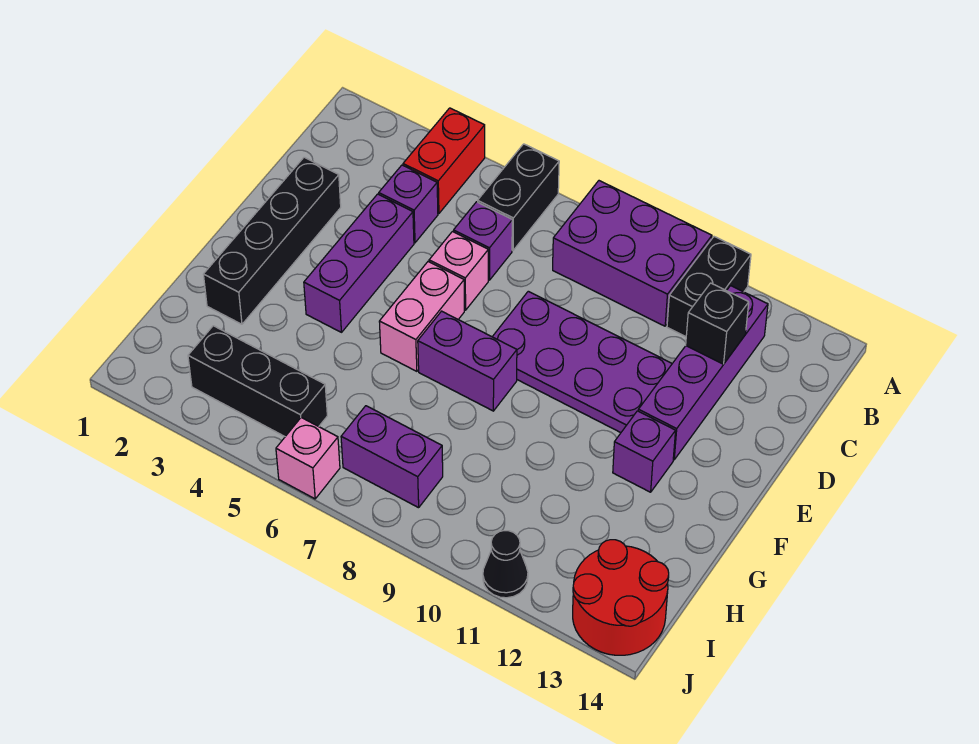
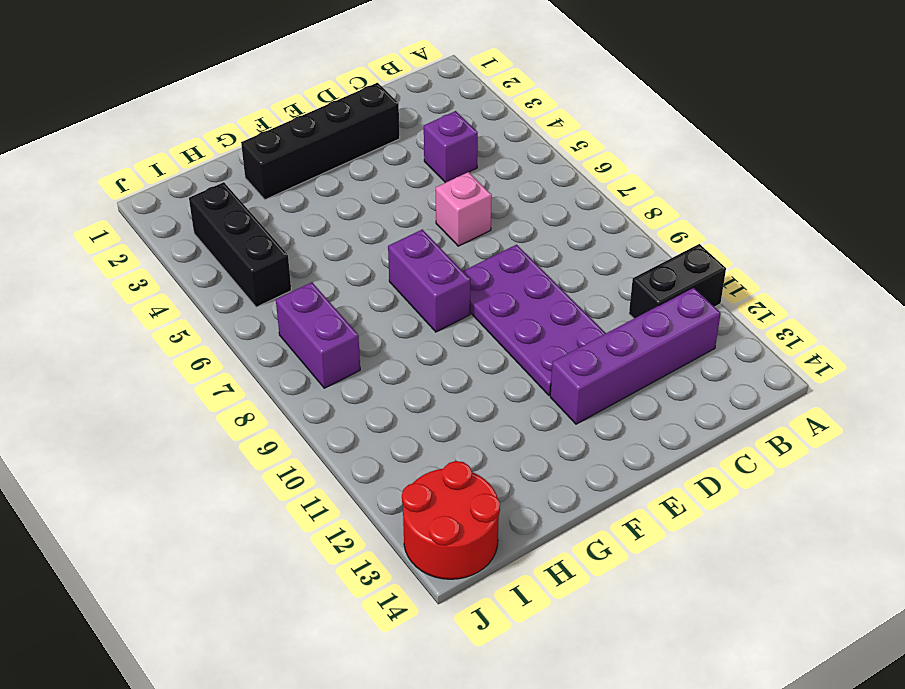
none -> red brick A4:B4 level 1
none -> black brick A6:B6 level 1
none -> purple brick A8:B10 level 1

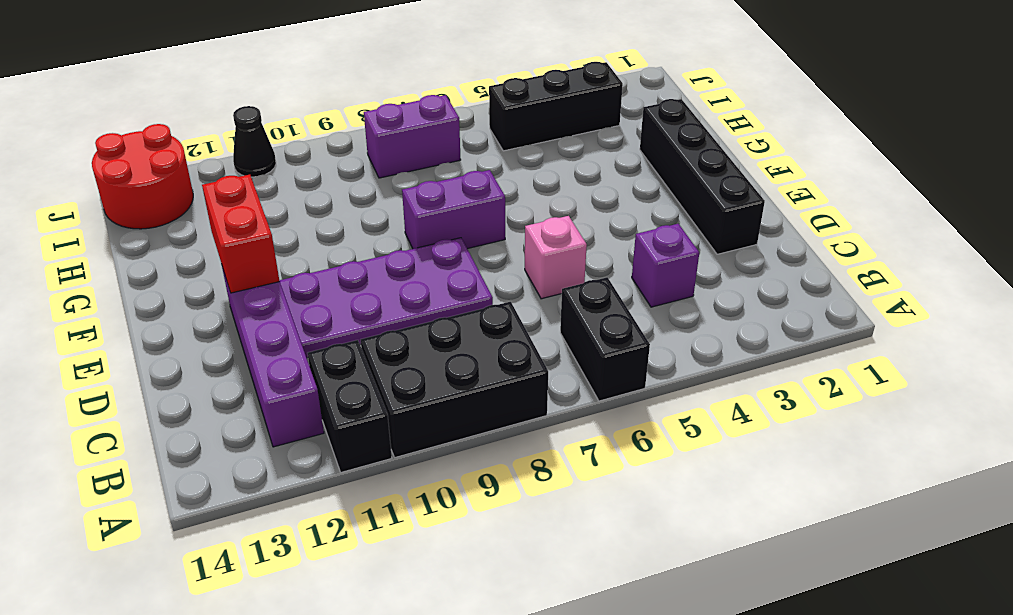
black brick A8:B10 level 1 -> purple brick A8:B10 level 1
red brick E12:F12 level 2 -> red brick A4:B4 level 1
none -> purple brick C6 level 1
none -> purple brick D4:F4 level 1
none -> pink brick E6:F6 level 1

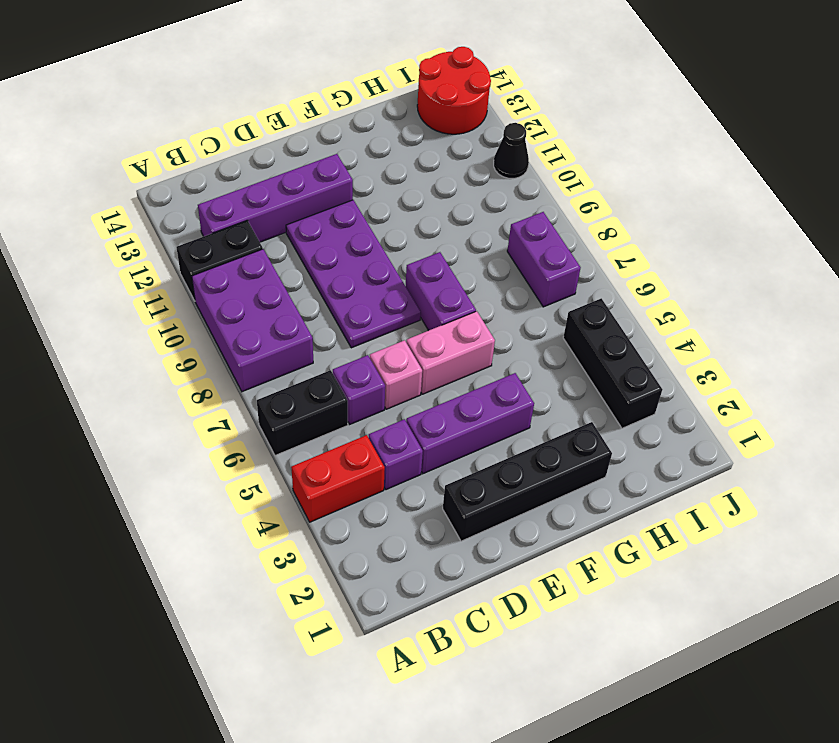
none -> purple brick F12 level 1
none -> pink brick J6 level 1
none -> black brick C12 level 2

